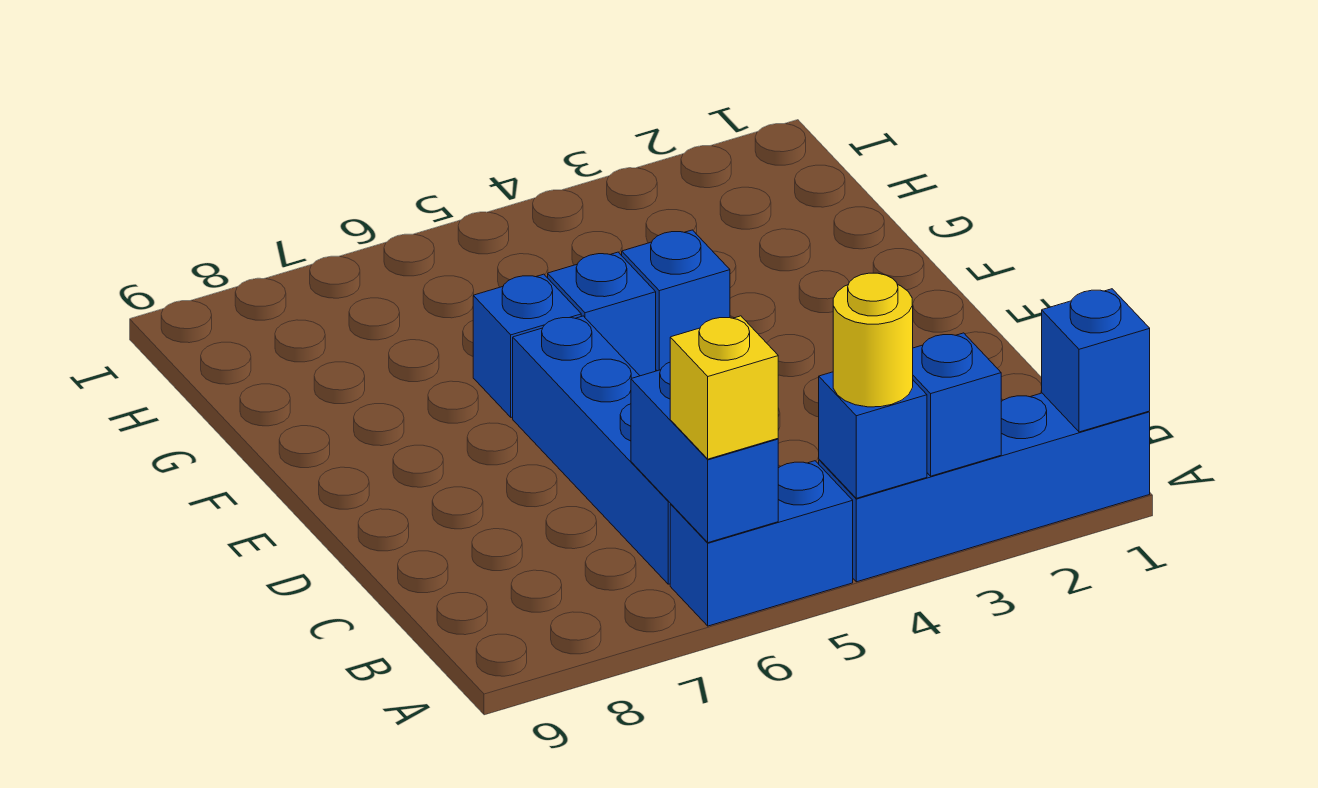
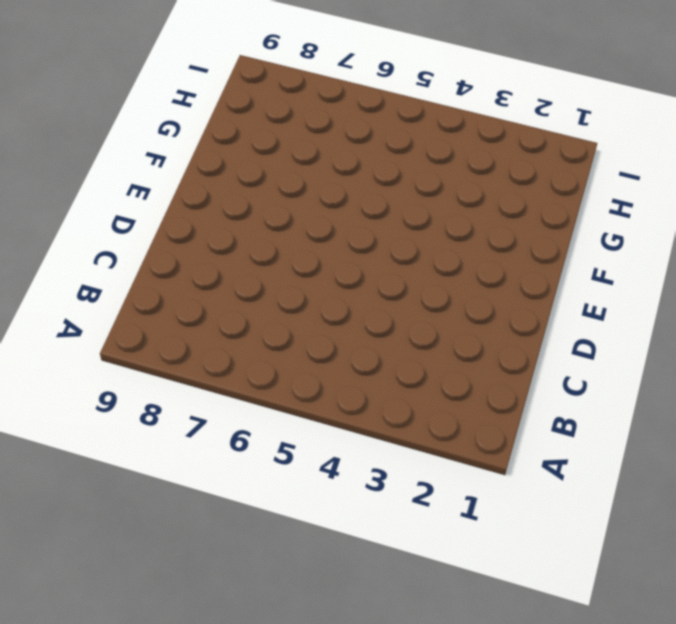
none -> blue brick A1:A4 level 1
none -> blue brick A5:A6 level 1
none -> blue brick B6:E6 level 1

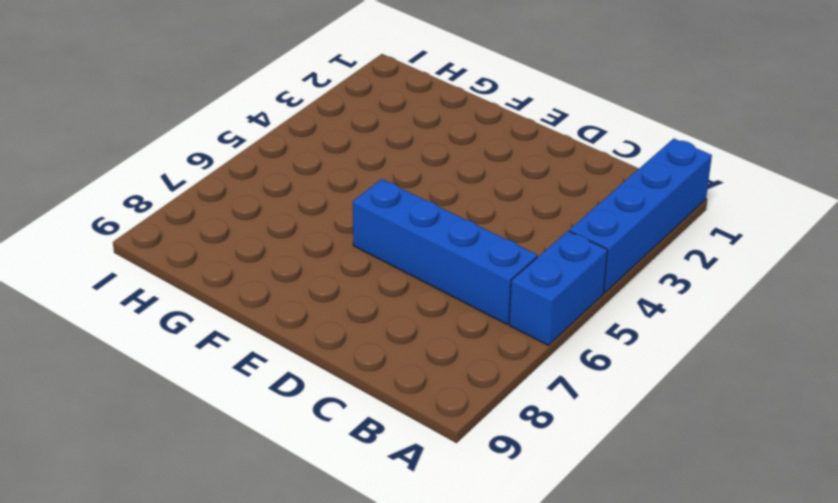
none -> blue brick F4 level 1
none -> blue brick F5 level 1
none -> blue brick F6 level 1

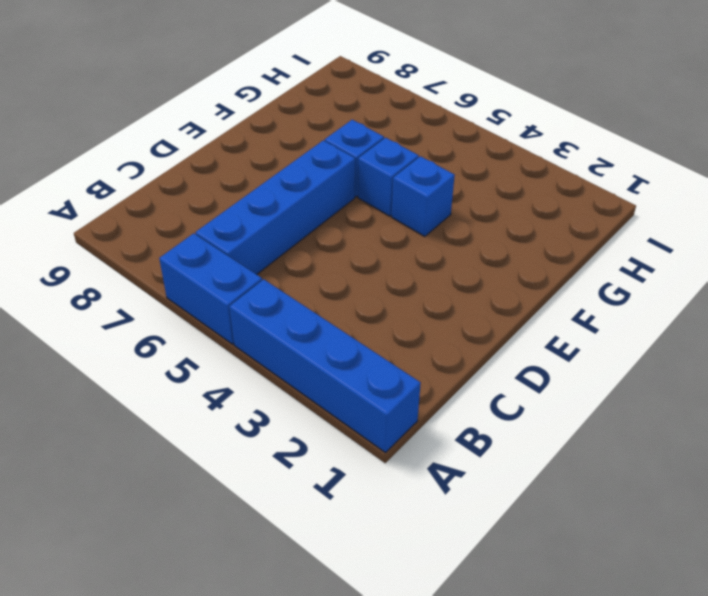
none -> blue brick A1 level 2
none -> blue brick A3 level 2
none -> blue brick A4 level 2

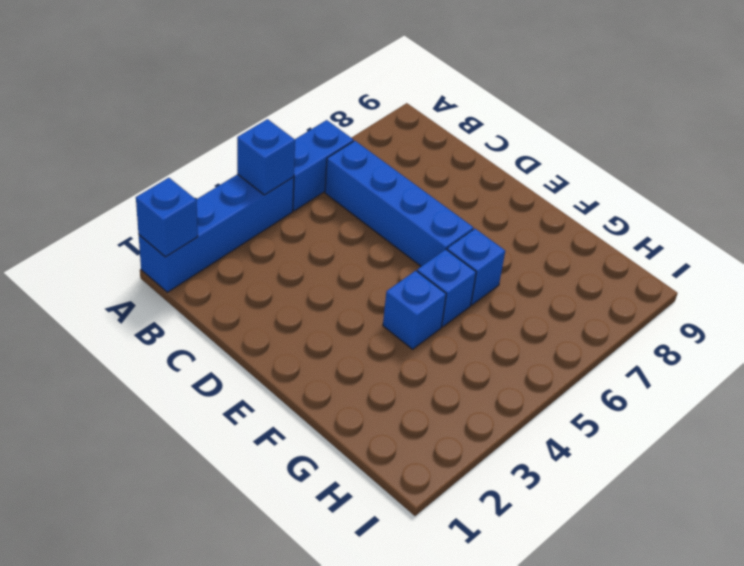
none -> blue brick A3 level 2
none -> blue brick A6:B6 level 2
none -> yellow round brick A4 level 3

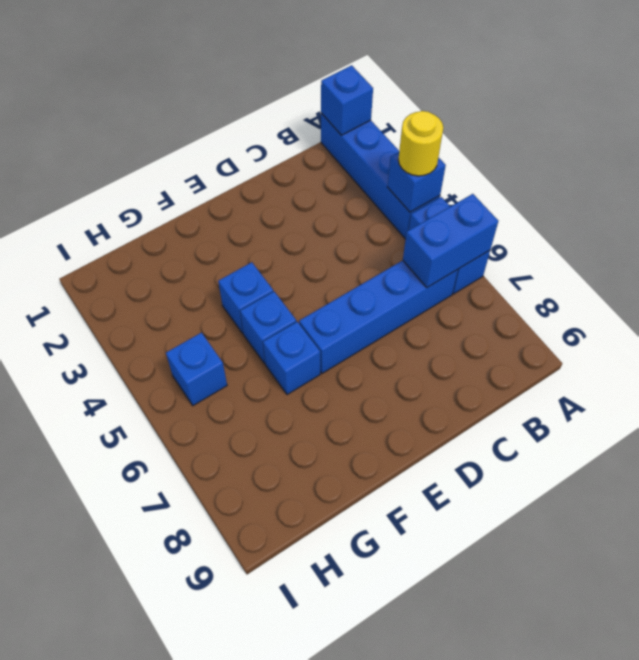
blue brick H5 level 1 -> blue brick A3 level 2
none -> yellow brick A6 level 3

